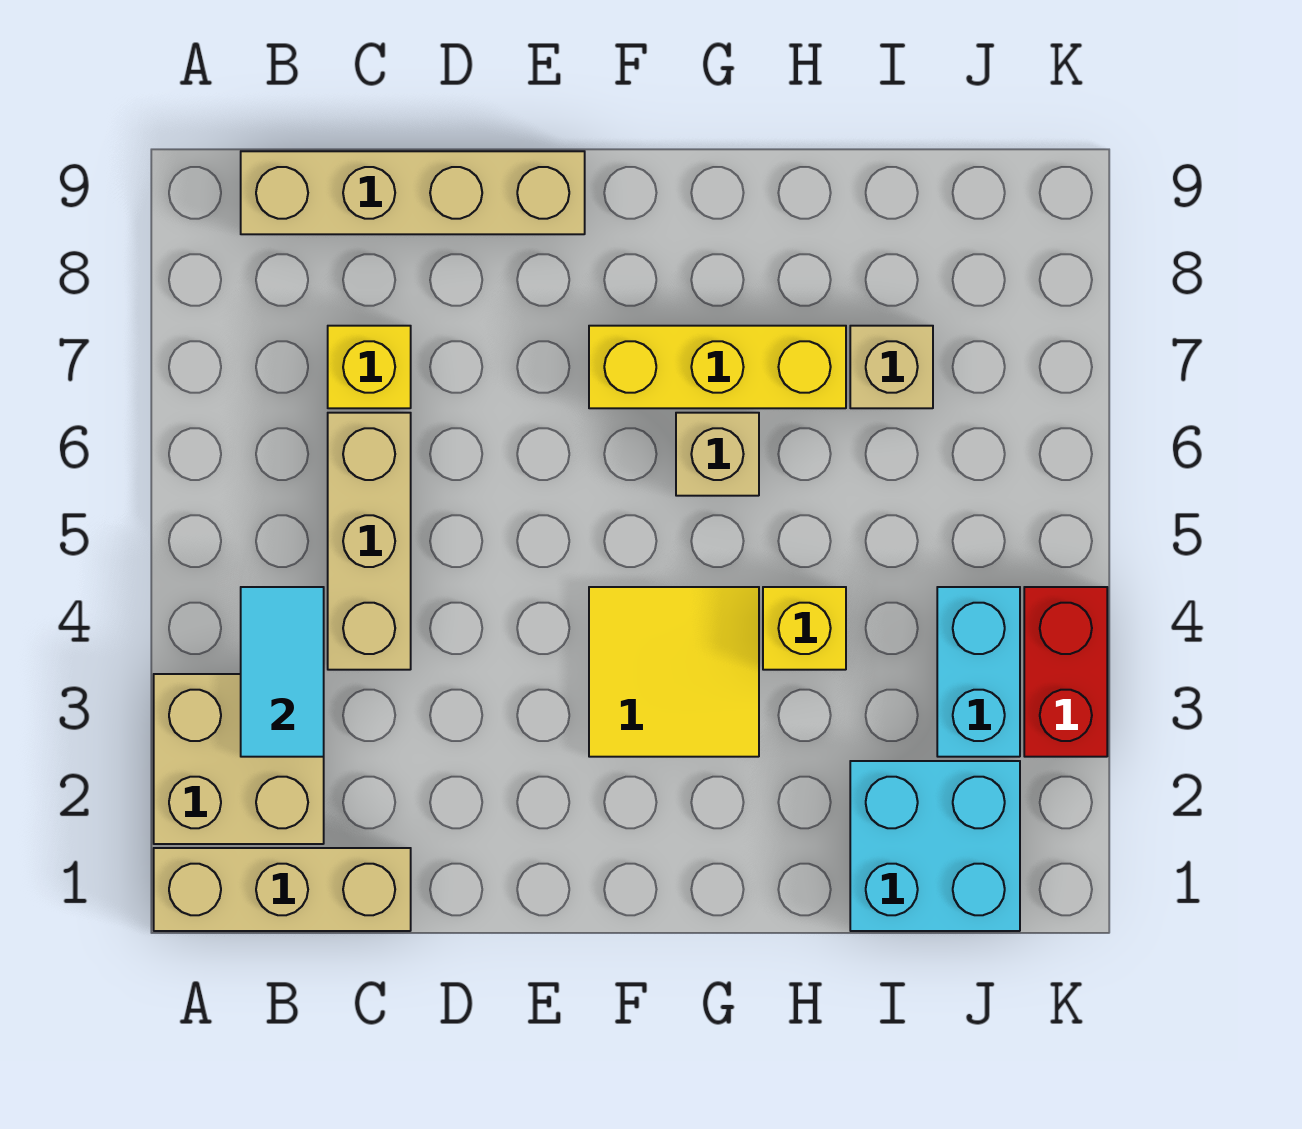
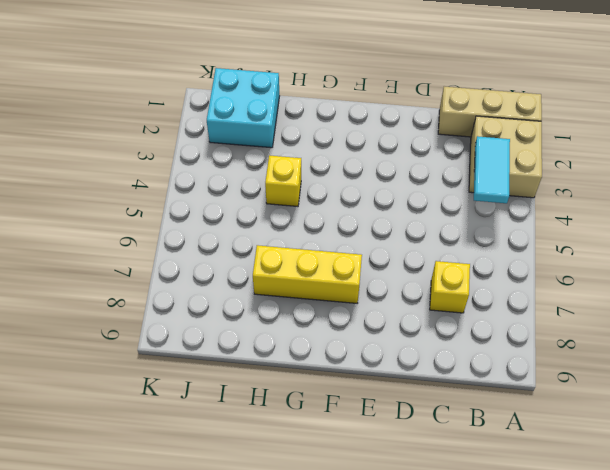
none -> tan brick B9:E9 level 1
none -> tan brick C4:C6 level 1
none -> yellow tile F3:G4 level 1

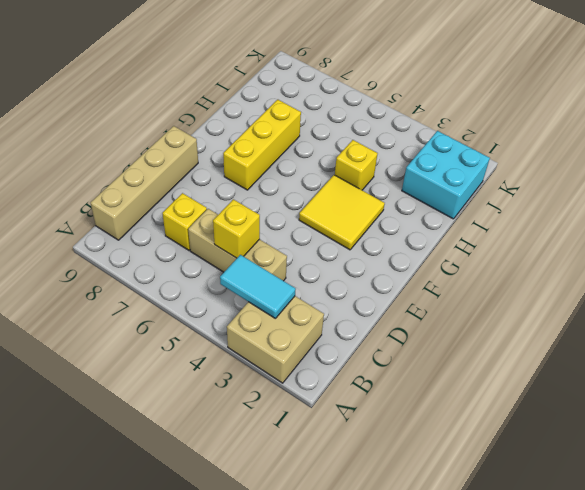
yellow brick C5 level 2 -> none
none -> tan brick A1:C1 level 1
none -> tan brick G6 level 1
none -> tan brick I7 level 1

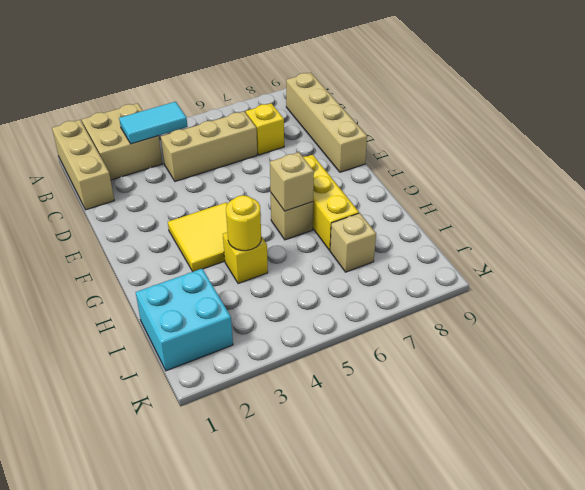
tan brick G6 level 2 -> none
yellow round brick H4 level 2 -> none
none -> cyan brick J3:J4 level 1
none -> red brick K3:K4 level 1

